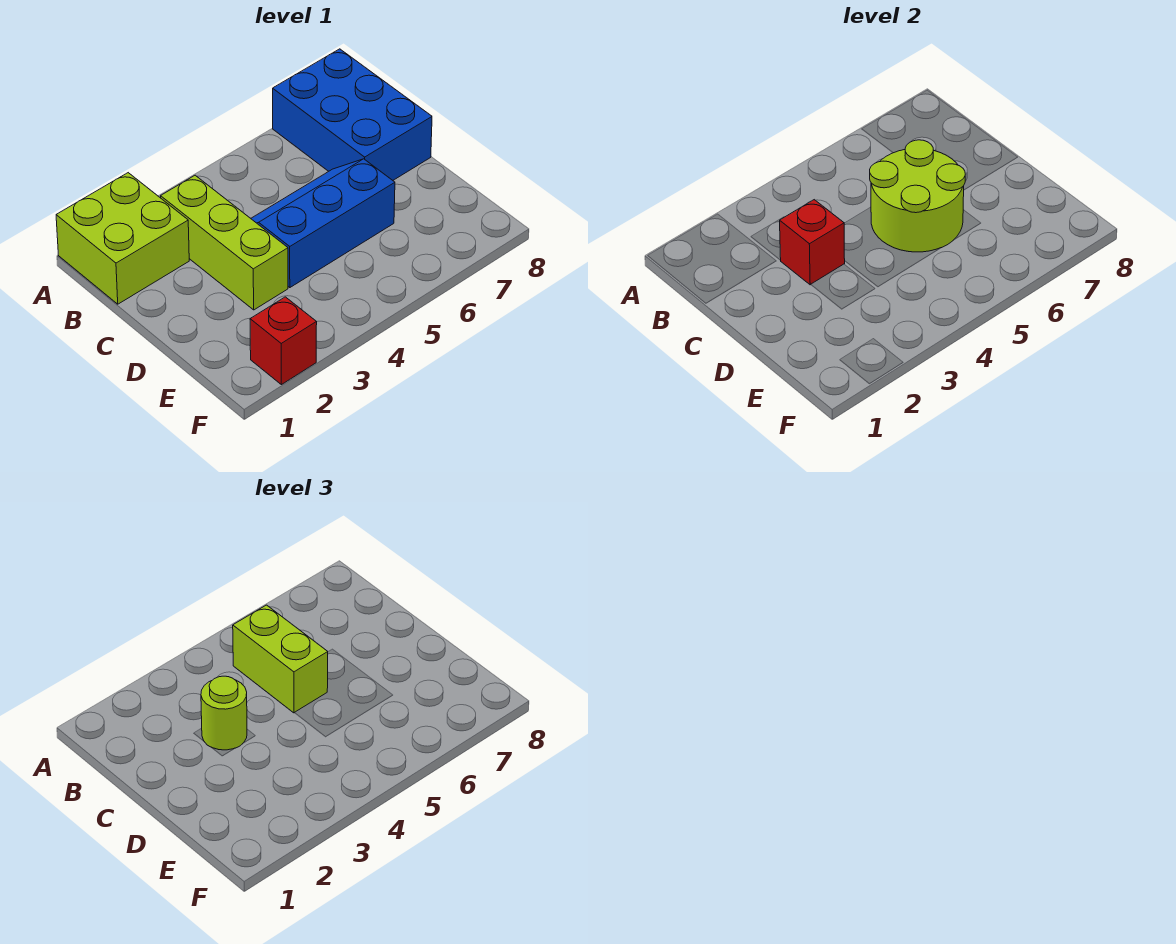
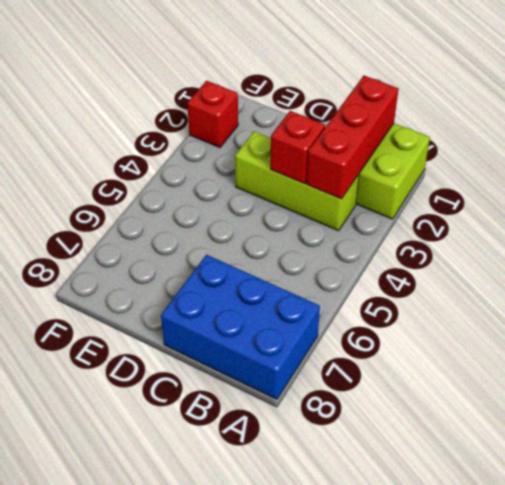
red brick B1:B3 level 2 -> none
none -> blue slope C4:D6 level 1 top D
none -> lime round brick C5:D6 level 2

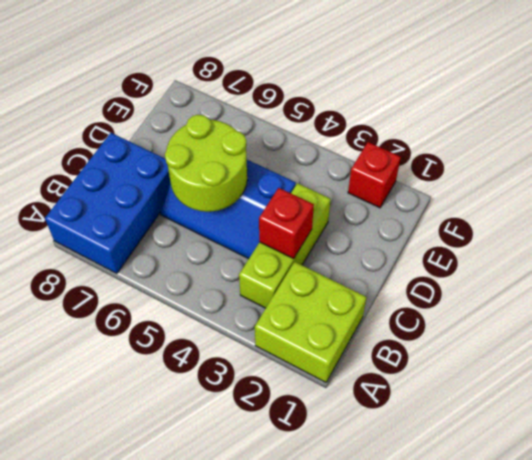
none -> lime brick B5:C5 level 3
none -> lime round brick C3 level 3

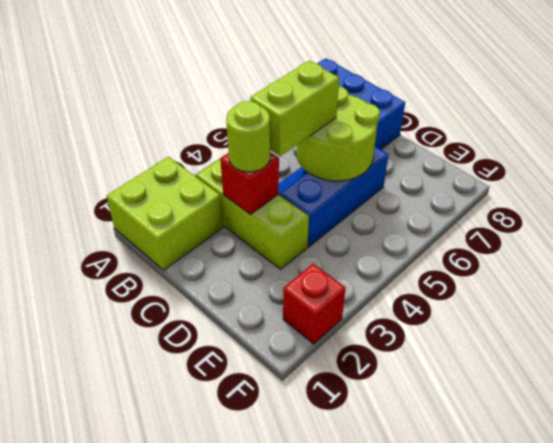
lime brick C4:C5 level 3 -> lime brick B5:C5 level 3

